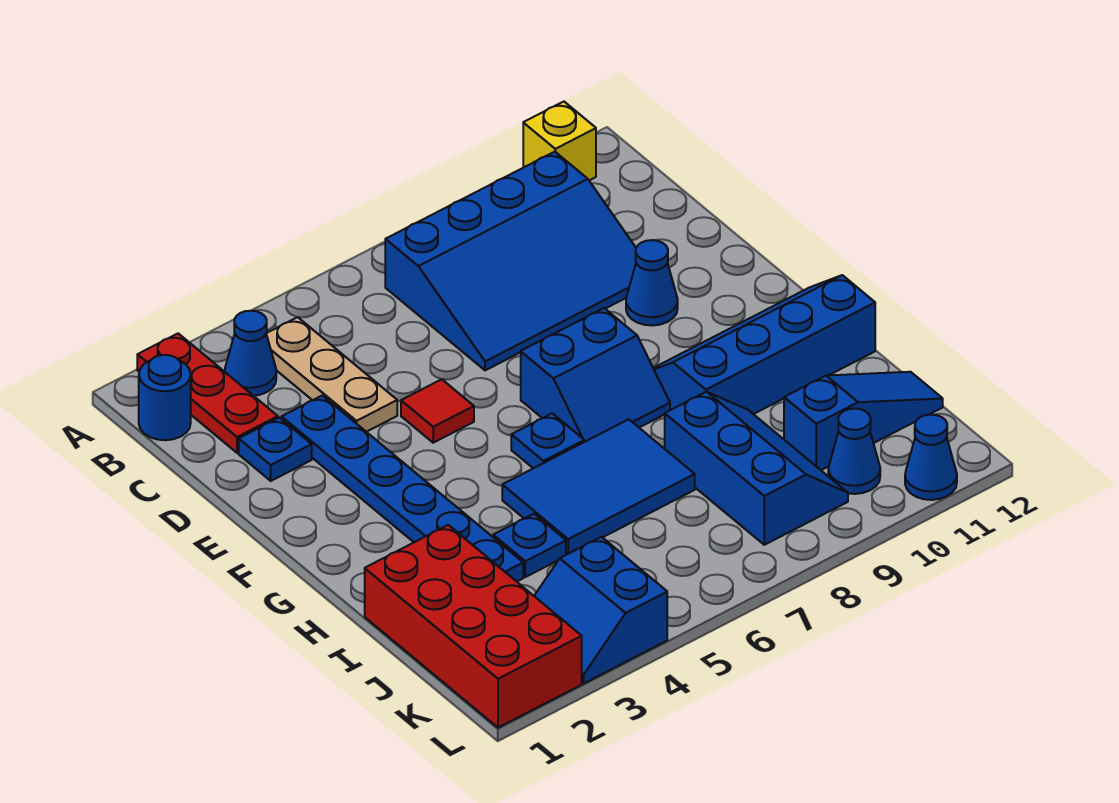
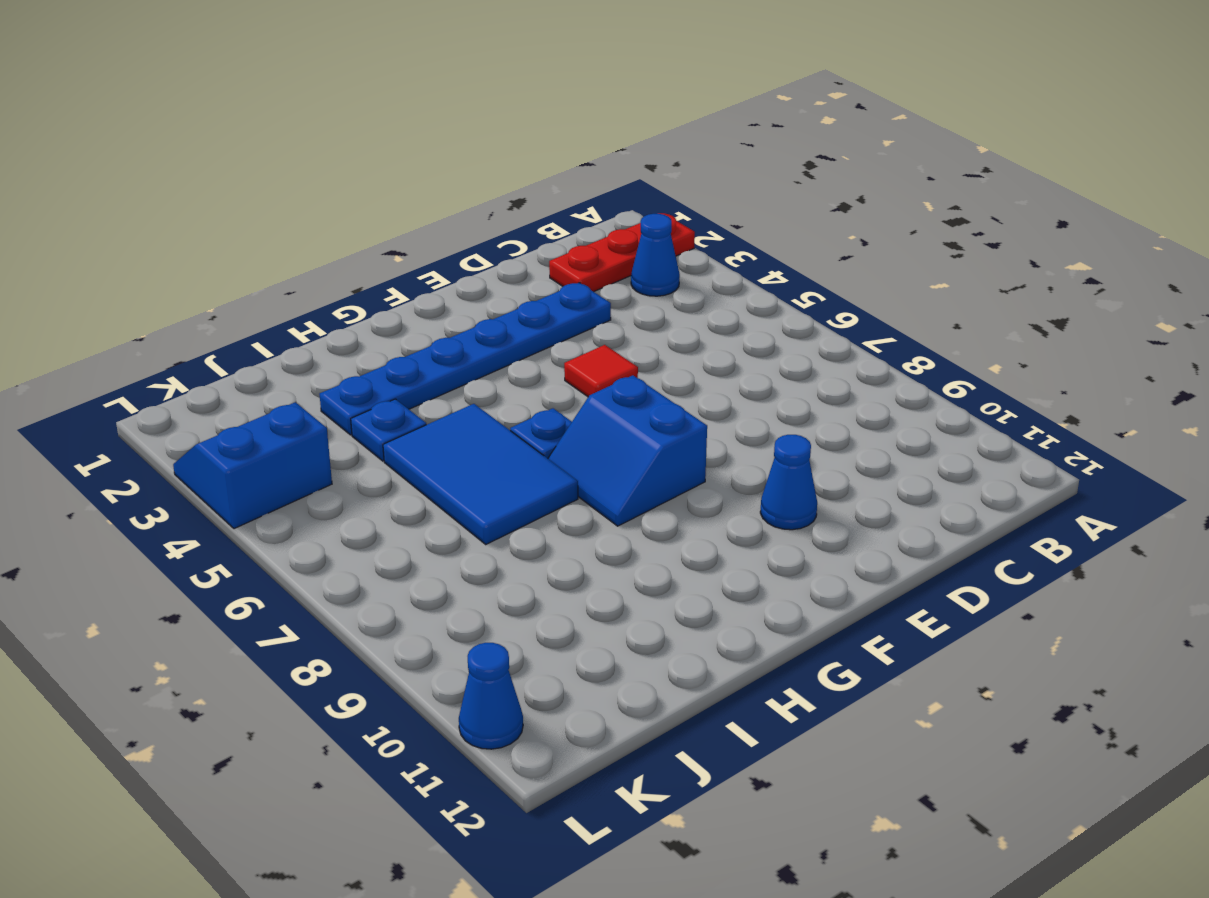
none -> yellow brick A11 level 1
none -> blue round brick B1 level 1
none -> tan plate B4:D4 level 1

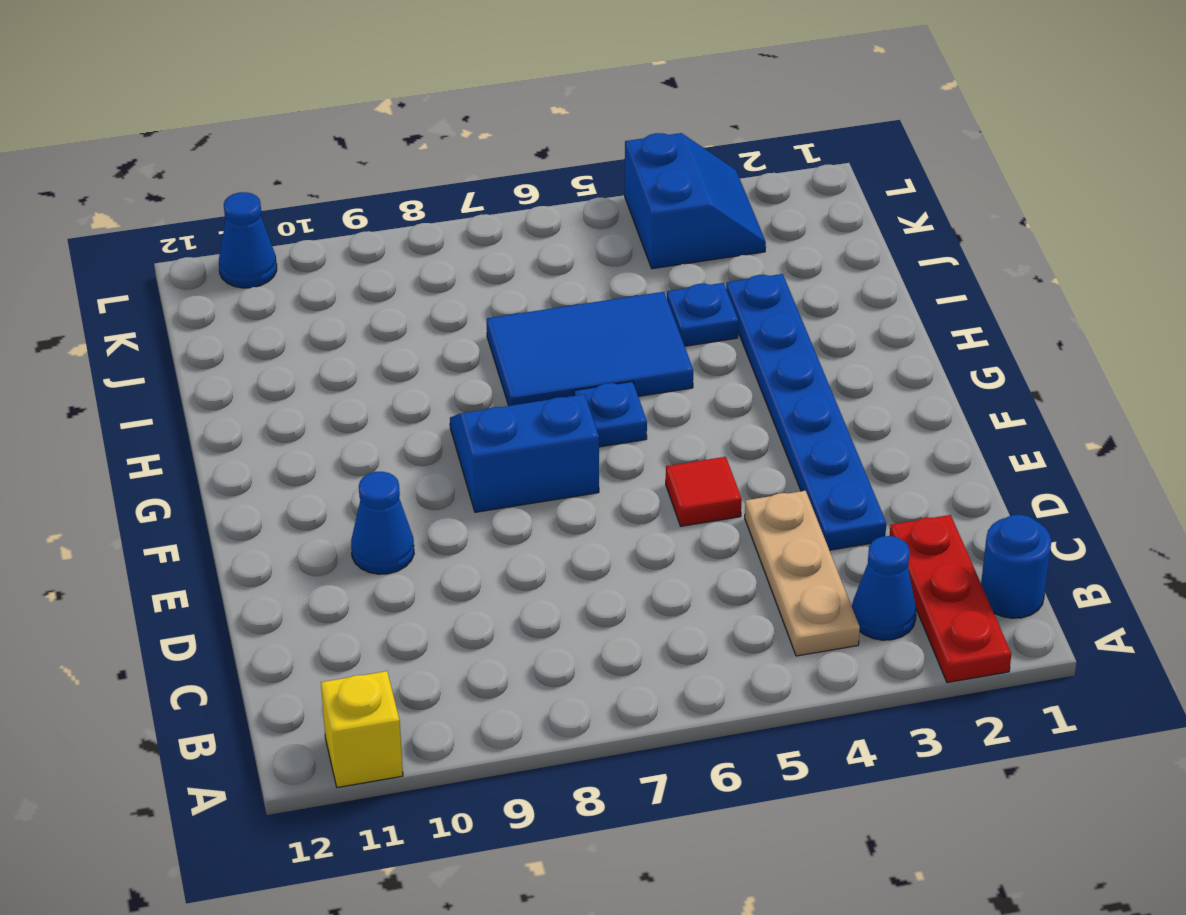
none -> blue slope B7:D10 level 1 top B
none -> blue plate D2 level 1
none -> blue slope G9:H12 level 1 top H

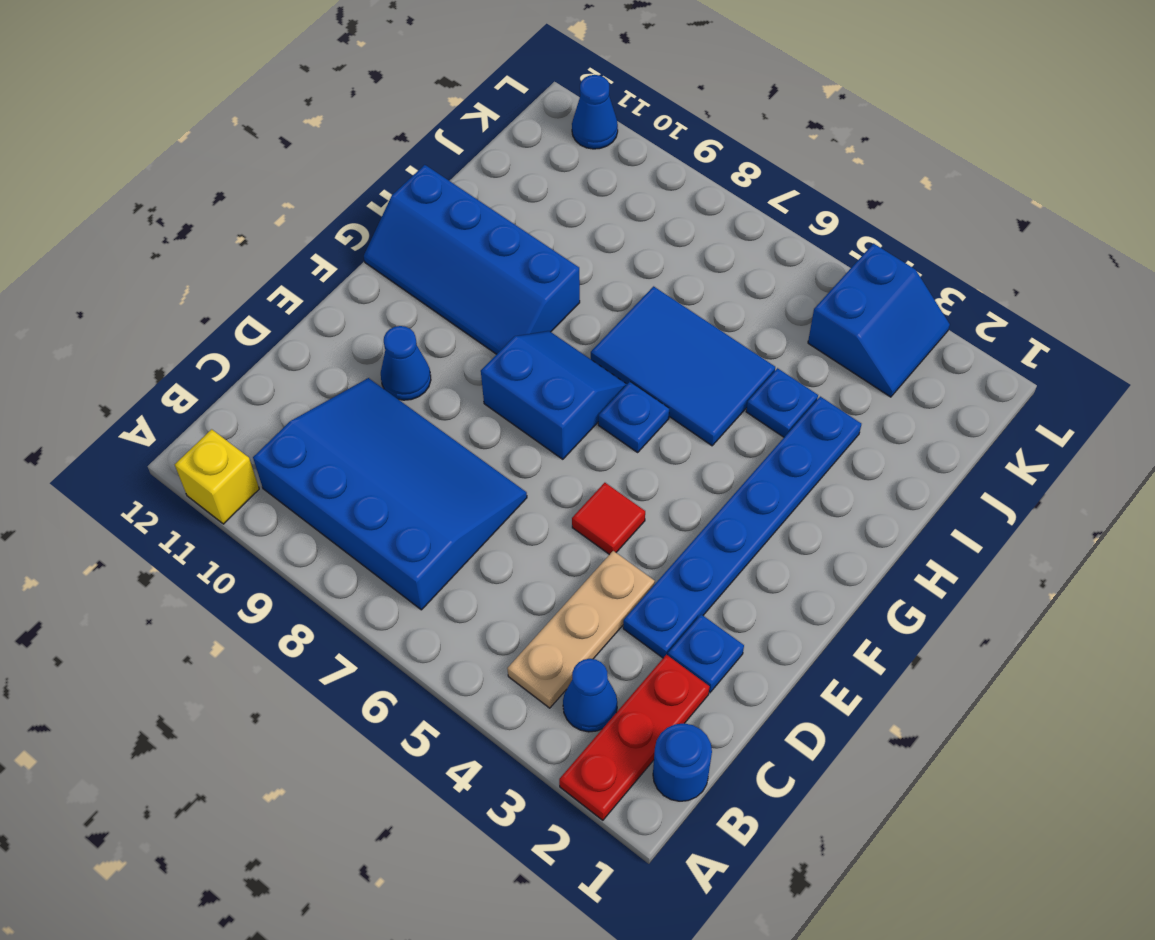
none -> red brick I1:L2 level 1
none -> blue slope I8:K9 level 1 top 8
none -> blue slope J10:J12 level 1 top 10

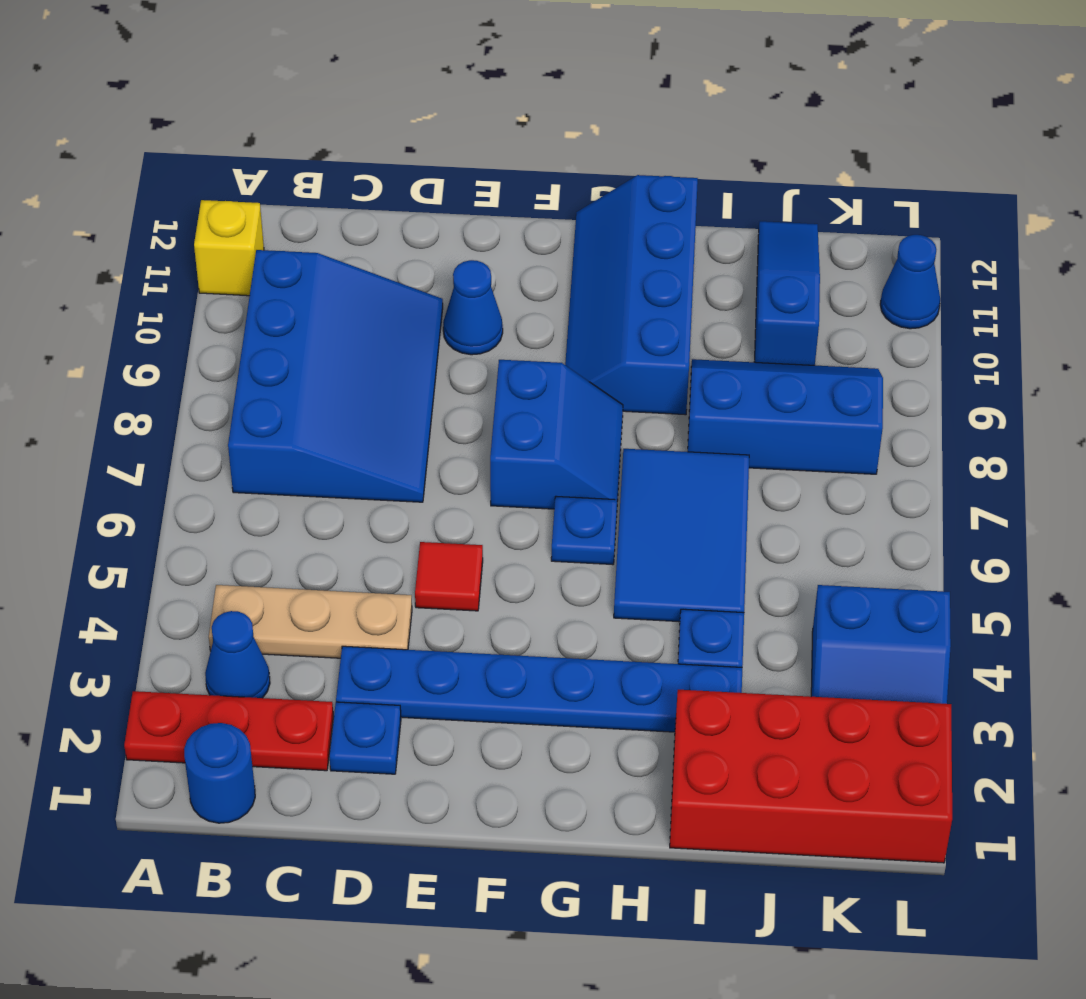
none -> blue cone K10 level 1

